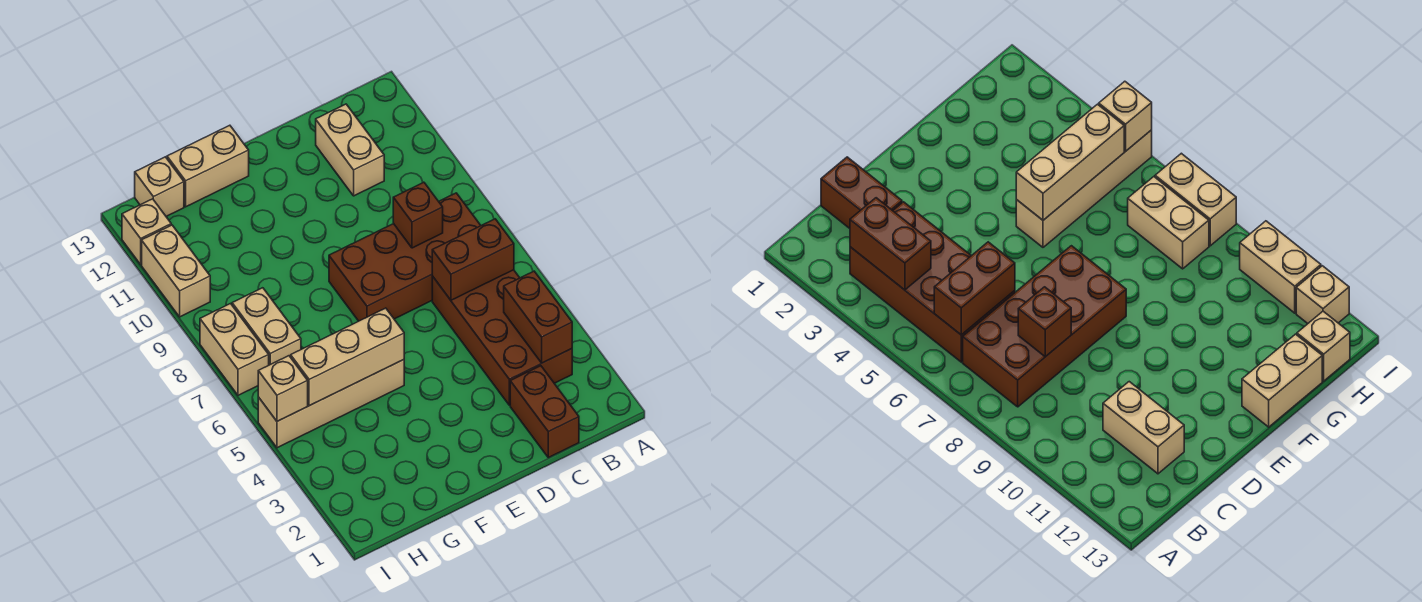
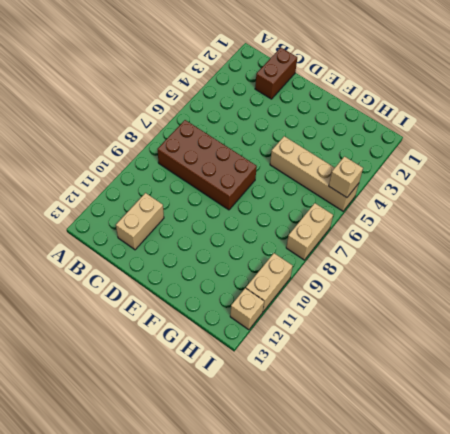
none -> brown brick B3:C6 level 1
none -> tan brick F13:G13 level 1
none -> tan brick H7:H8 level 1

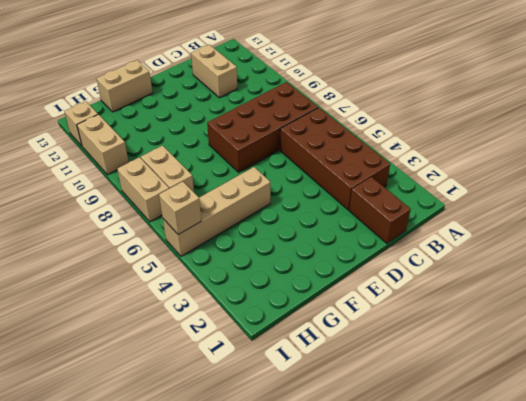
none -> tan brick H13 level 1
none -> brown brick B3:B4 level 2
none -> brown brick B6:C6 level 2

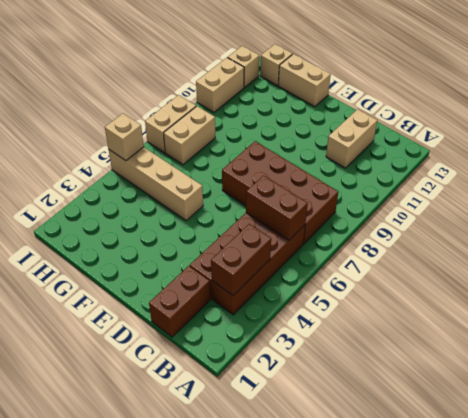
none -> brown brick C8 level 2
none -> tan brick F5:H5 level 2

